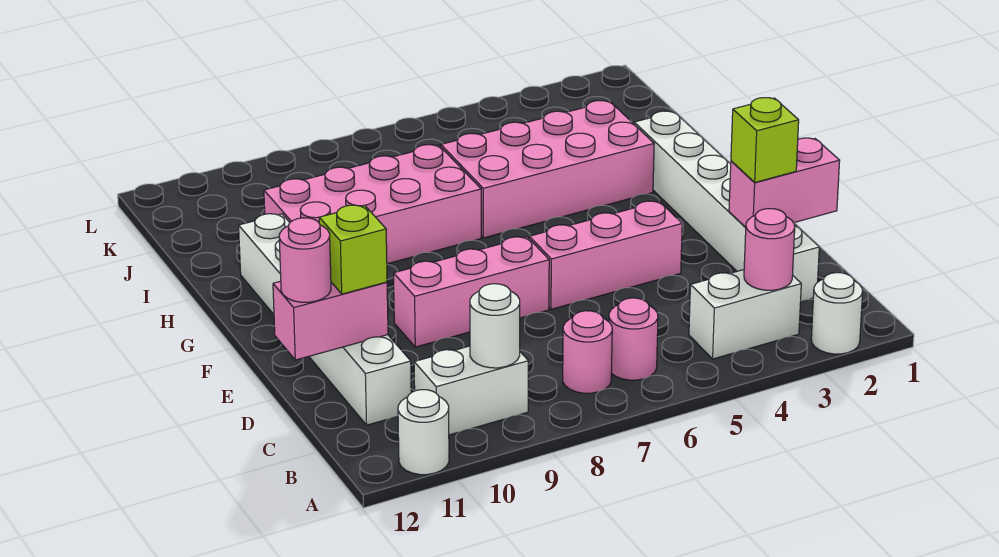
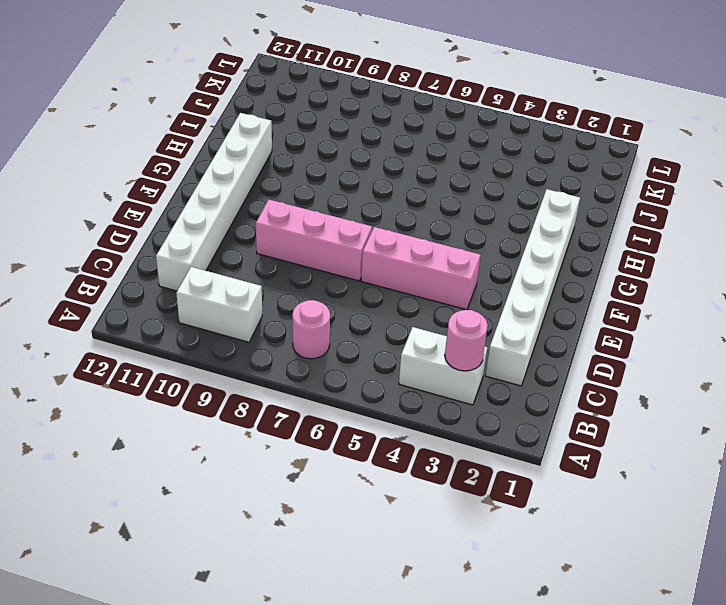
none -> white round brick A2 level 1
none -> white round brick A11 level 1
none -> pink round brick B6 level 1

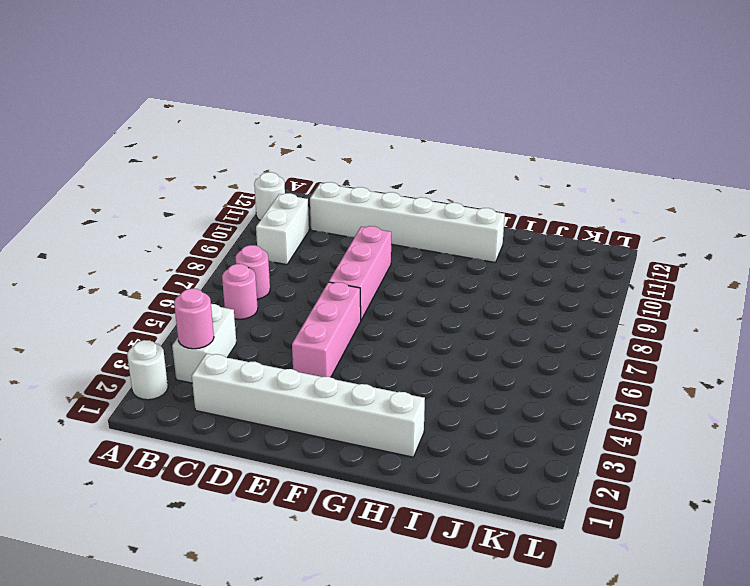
none -> pink brick H3:I6 level 1
none -> pink brick H7:I10 level 1
none -> white round brick B9 level 2

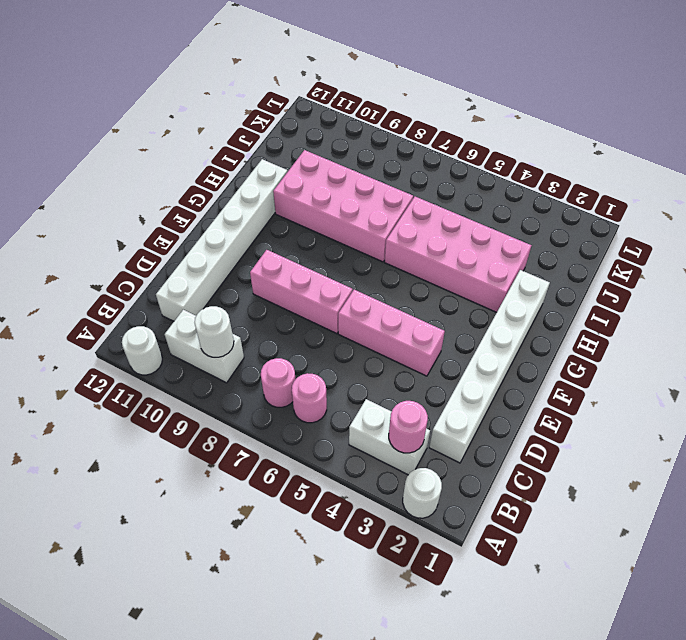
none -> pink brick D1:D2 level 2
none -> pink brick D11:D12 level 2
none -> lime brick D2 level 3

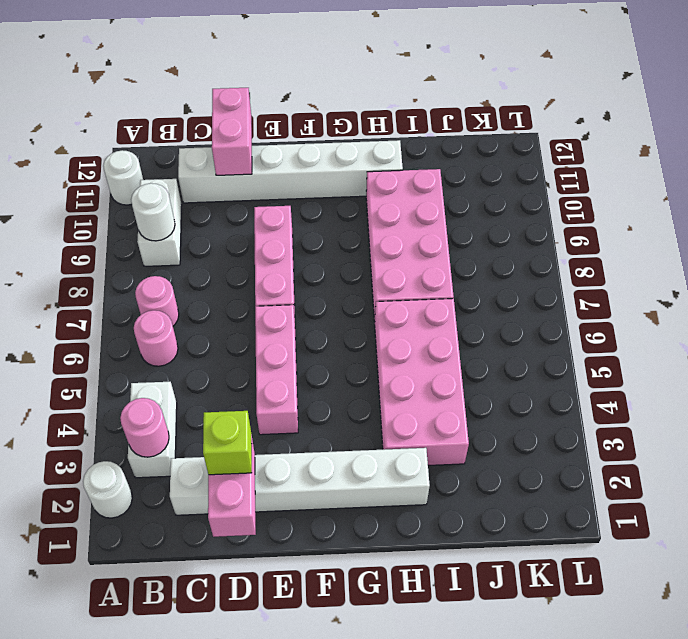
none -> lime brick D11 level 3
none -> pink round brick D12 level 3

